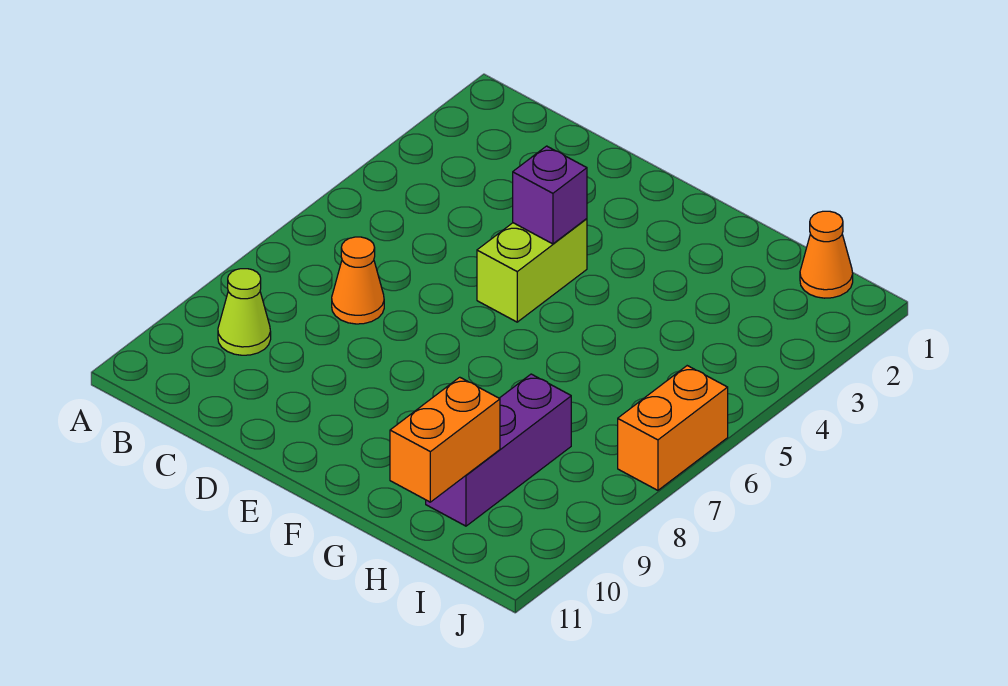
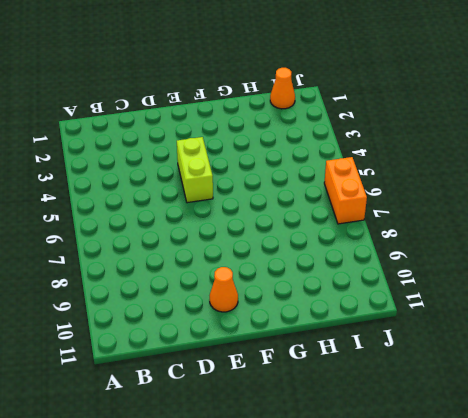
orange cone E10 level 1 -> orange cone C7 level 1
none -> lime cone B9 level 1
none -> purple brick H8:H10 level 1

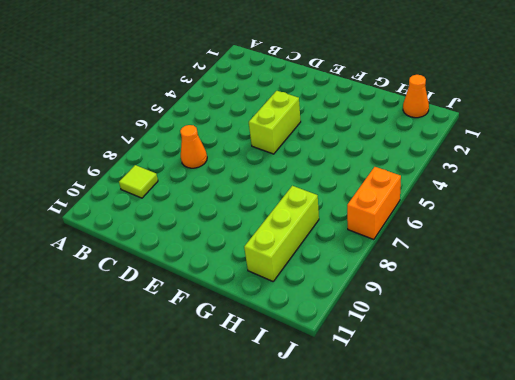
lime tile B9 level 1 -> lime cone B9 level 1
lime brick H8:H10 level 1 -> purple brick H8:H10 level 1
none -> purple brick E4 level 2
none -> orange brick H10:H11 level 2

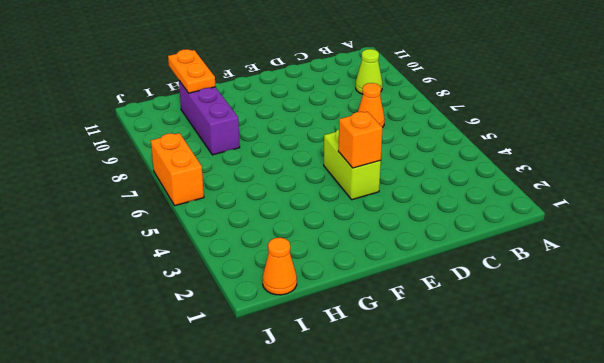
orange brick E4 level 2 -> purple brick E4 level 2
orange plate H10:H11 level 2 -> orange brick H10:H11 level 2

